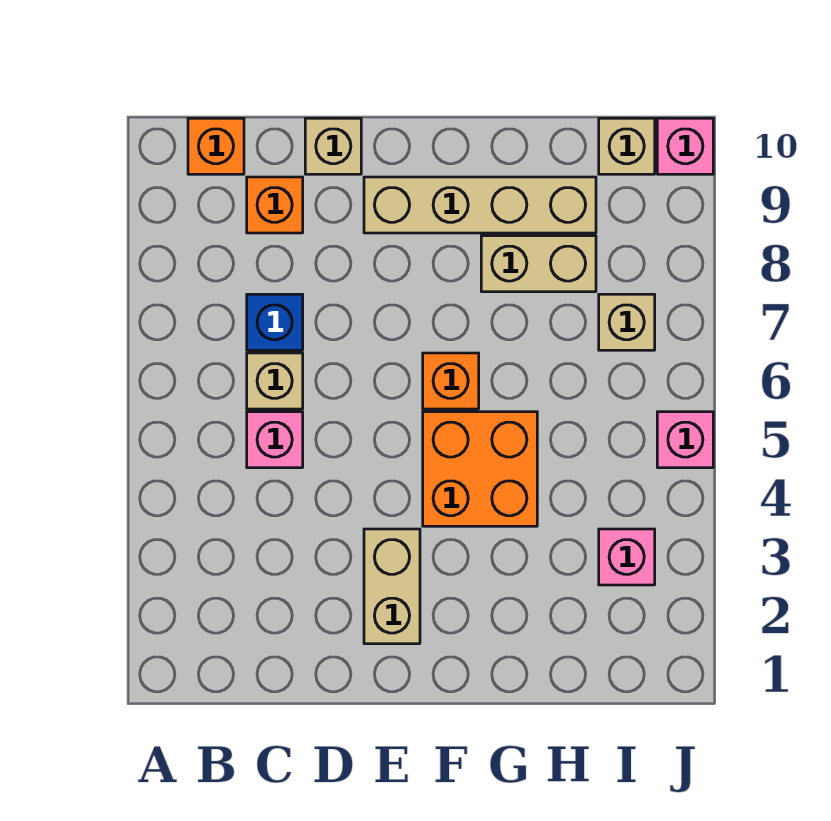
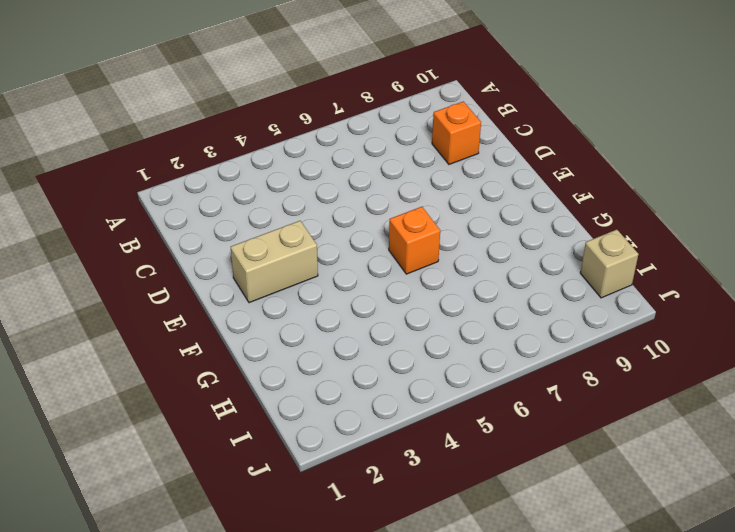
none -> orange brick B10 level 1
none -> pink brick C5 level 1
none -> tan brick C6 level 1

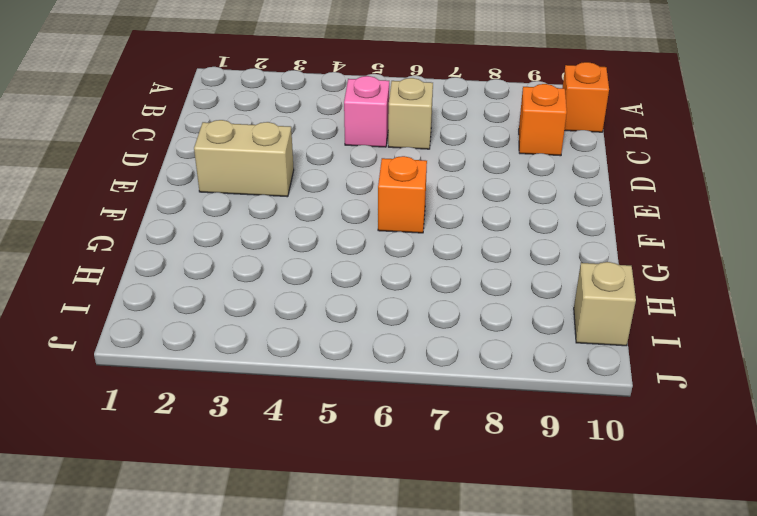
none -> blue brick C7 level 1
none -> tan brick D10 level 1
none -> tan brick E9:H9 level 1

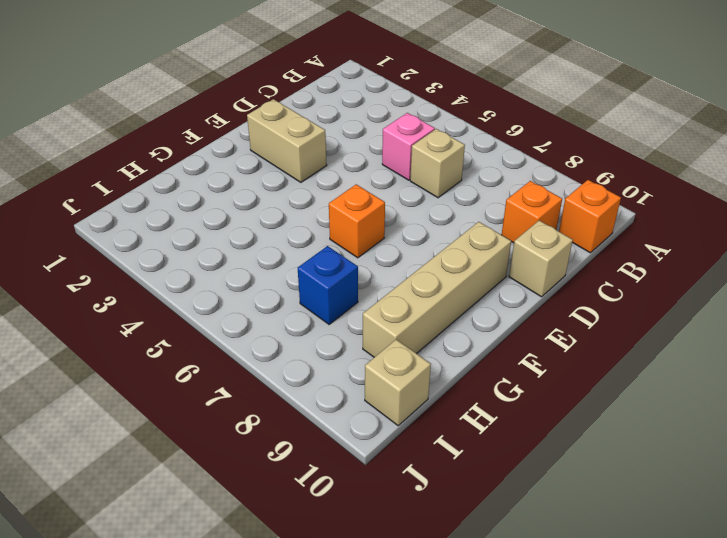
blue brick H7 level 1 -> blue brick C7 level 1
none -> orange brick F4:G5 level 1
none -> tan brick G8:H8 level 1
none -> pink brick I3 level 1

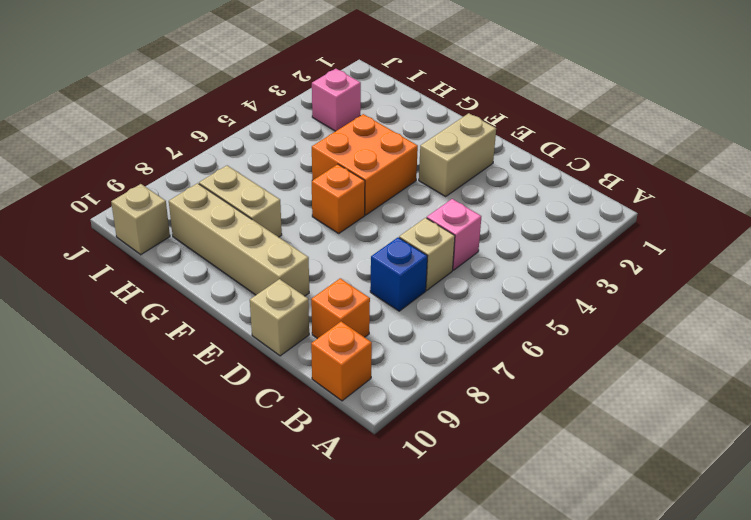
none -> tan brick I7 level 1
none -> pink brick J5 level 1
none -> pink brick J10 level 1

